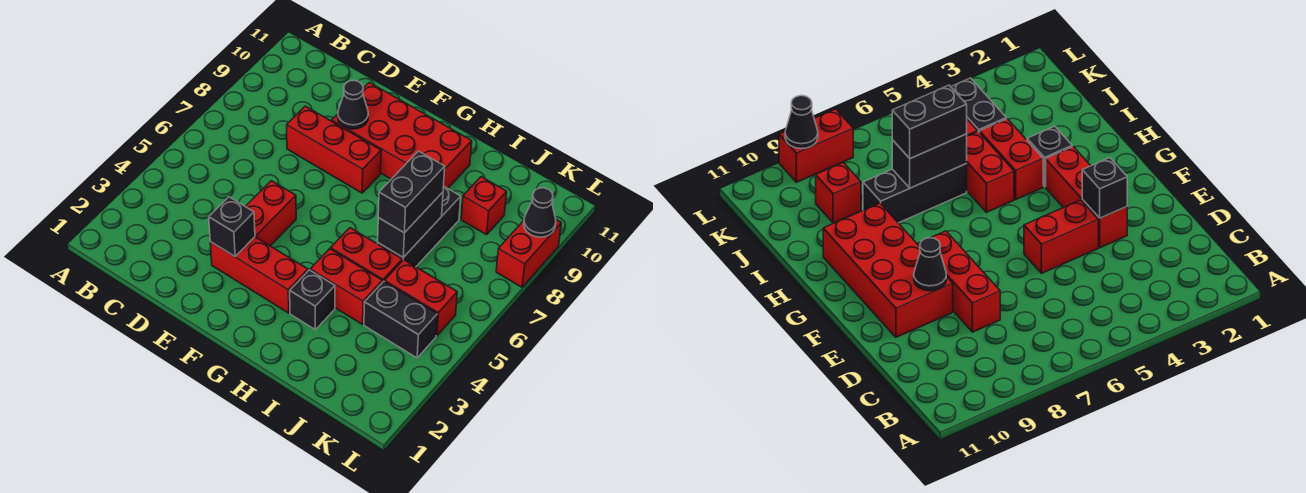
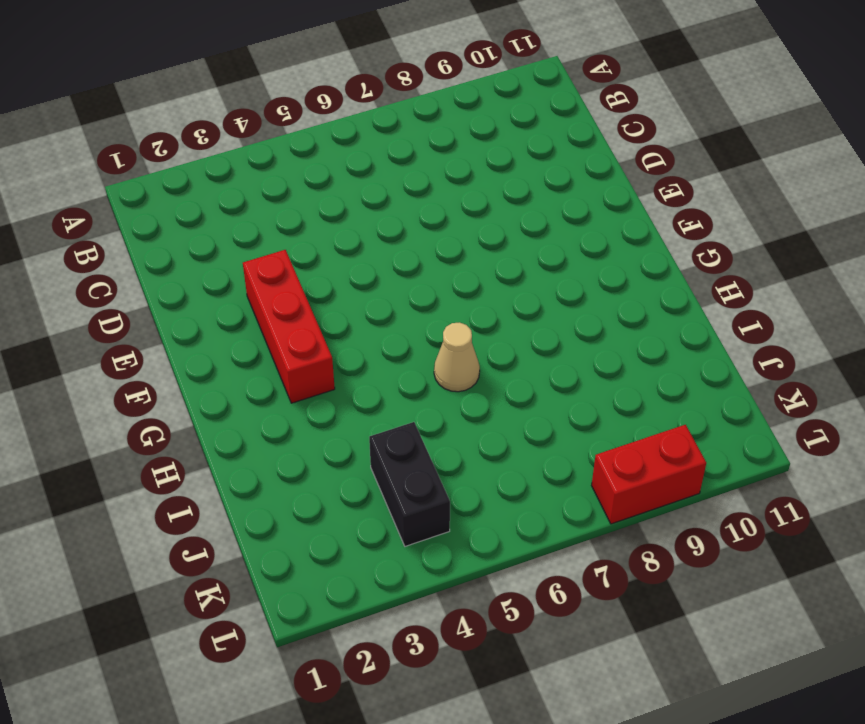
tan cone H6 level 1 -> none
none -> red brick D8:F8 level 1
none -> red brick E4:E5 level 1
none -> red brick E9:H10 level 1

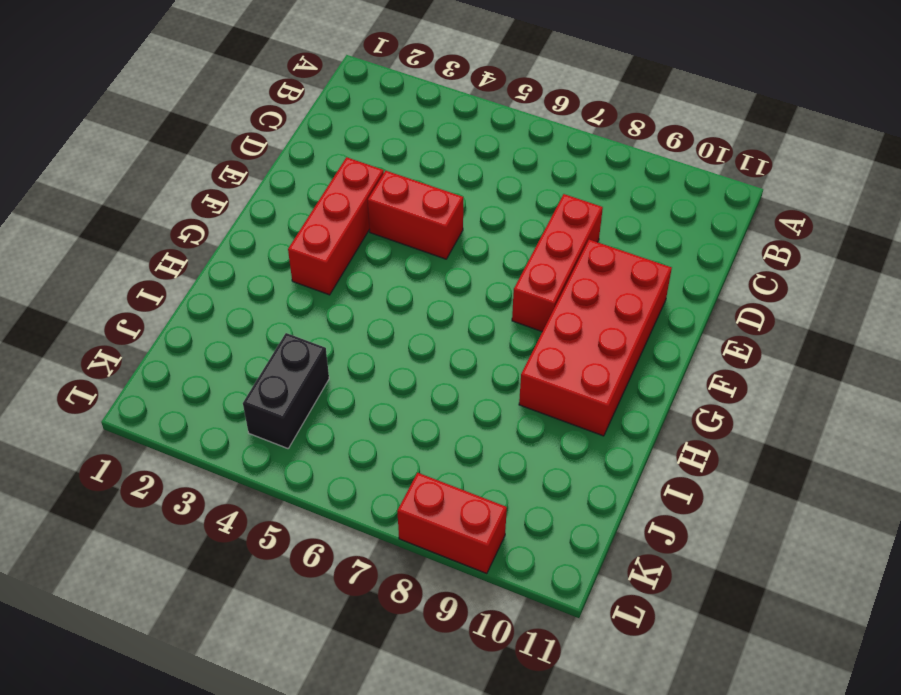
none -> black brick H3 level 1
none -> red brick H4:I4 level 1
none -> red brick H5:I5 level 1

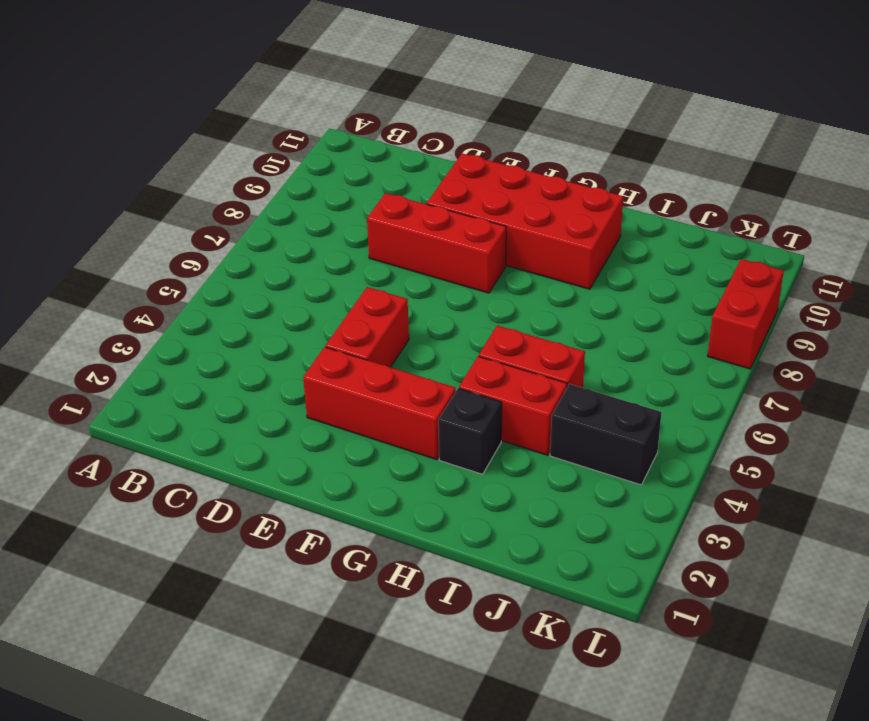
none -> black brick I6:I8 level 1
none -> red brick J5:K5 level 1
none -> red brick J9 level 1

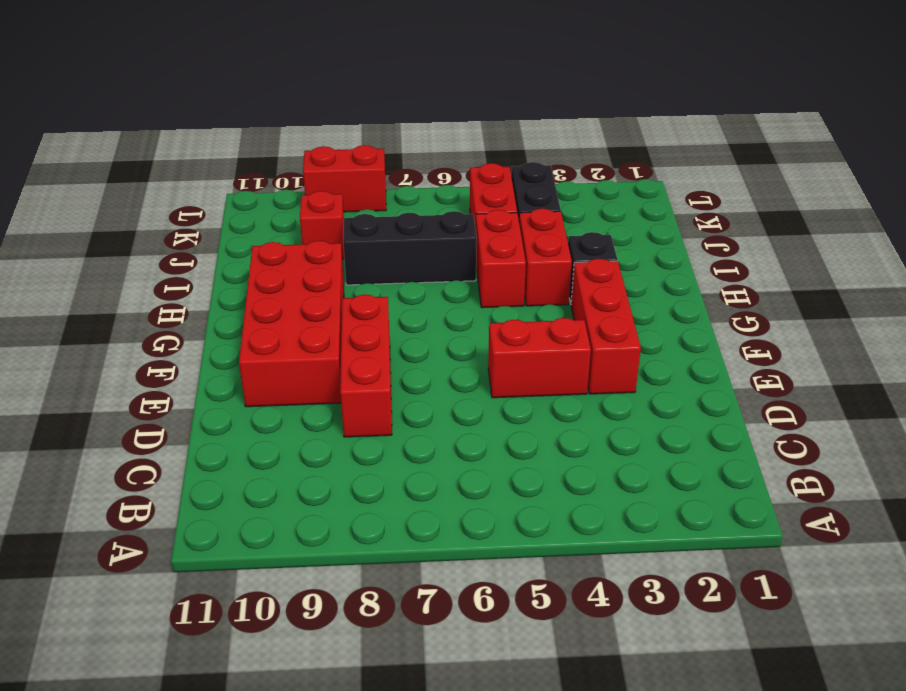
none -> black brick E3 level 2
none -> black cone E9 level 2
none -> black brick I6:I7 level 2

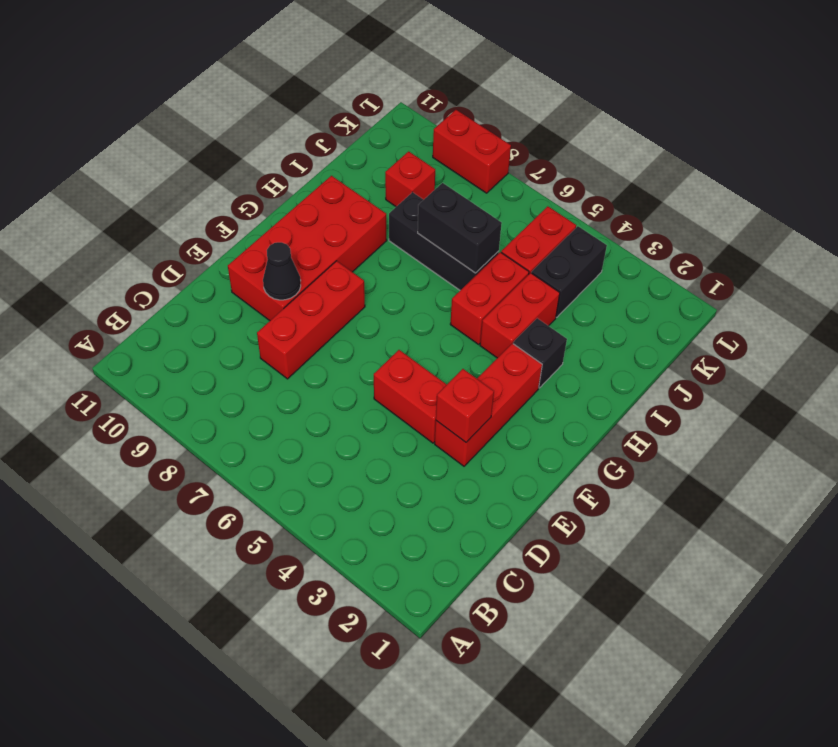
red brick E3 level 2 -> black brick E3 level 2
none -> black cone L9 level 2
none -> black brick I6:I7 level 3

